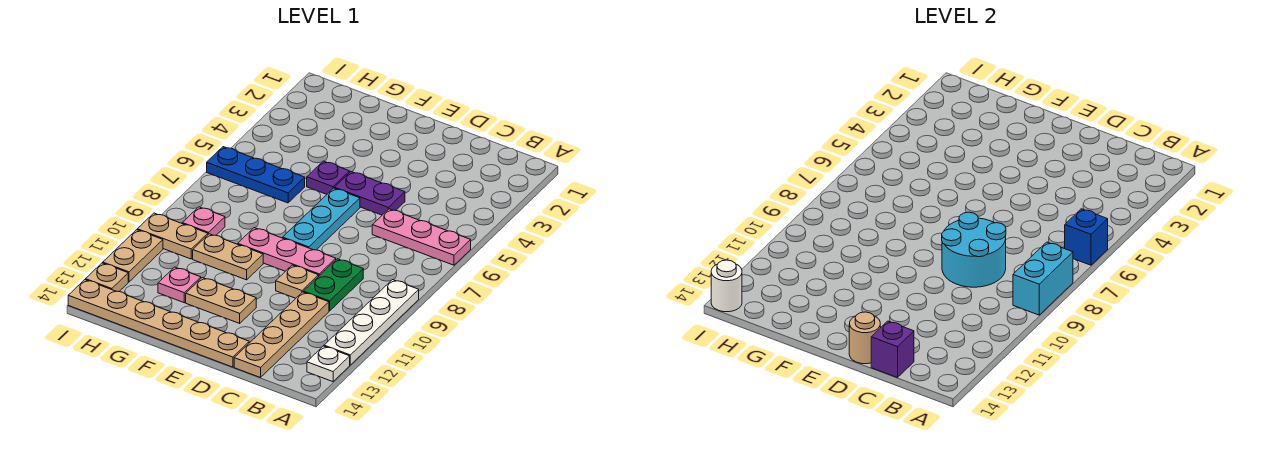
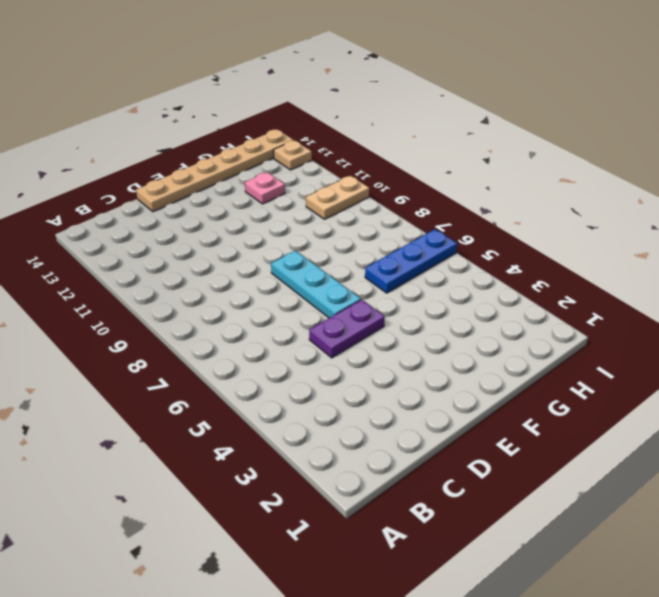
none -> pink plate A6:C6 level 1
none -> white plate A9:A12 level 1
none -> white plate A13 level 1

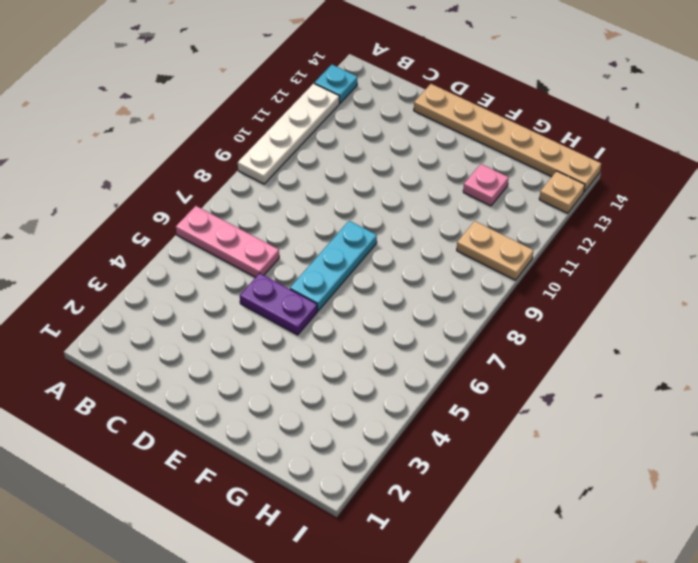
cyan plate A13 level 1 -> white plate A13 level 1
none -> green plate C9:C10 level 1
none -> tan plate C11:C14 level 1
none -> pink plate D9:F9 level 1

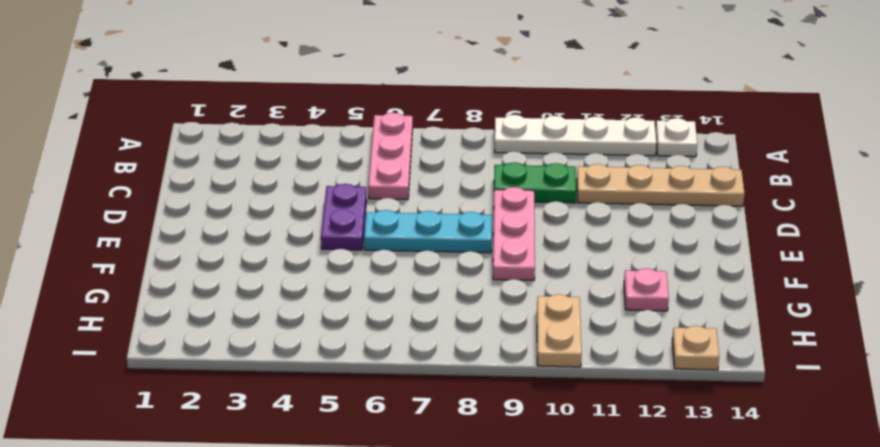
none -> tan plate D10 level 1
none -> tan plate D14:I14 level 1
none -> tan plate E12:F12 level 1

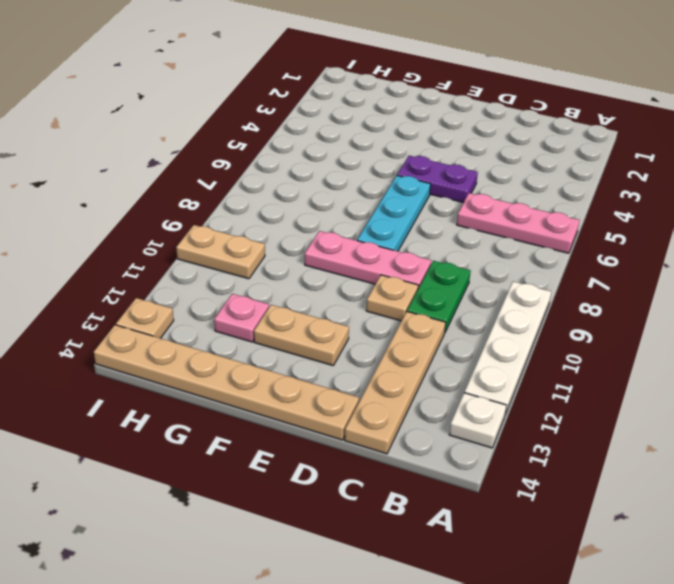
none -> purple plate F5 level 1
none -> tan plate F10:G10 level 1
none -> blue plate G6:I6 level 1

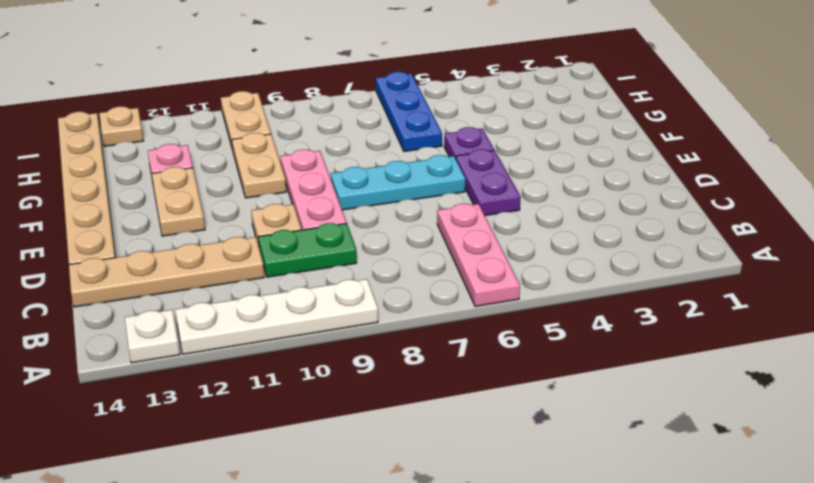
none -> pink plate H9 level 1
none -> tan plate I11:I12 level 1
none -> blue brick A6 level 2

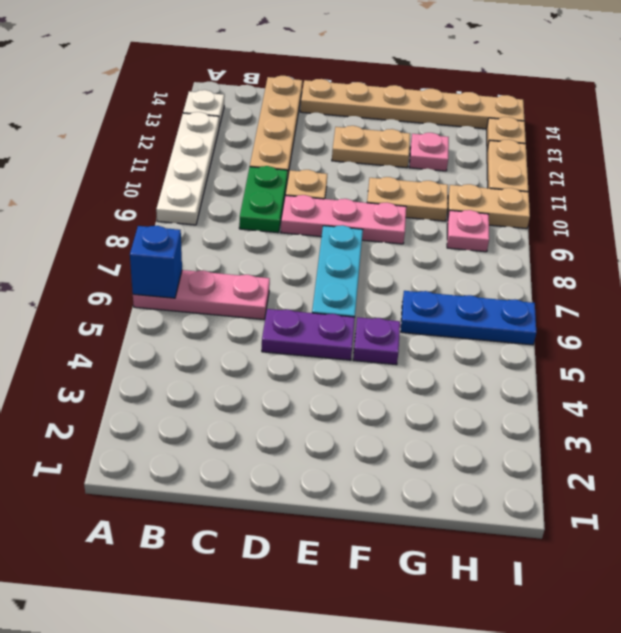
none -> cyan brick A8:A9 level 2
none -> cyan round brick C8:D9 level 2
none -> purple brick C14 level 2

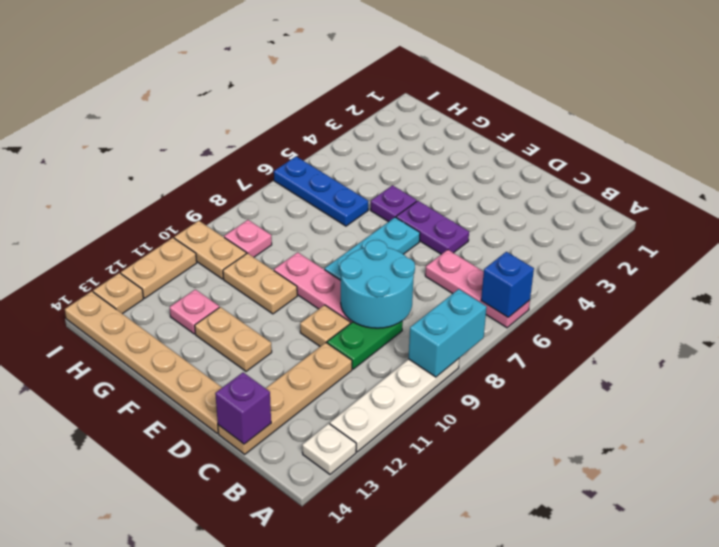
none -> tan round brick D14 level 2
none -> white round brick I14 level 2

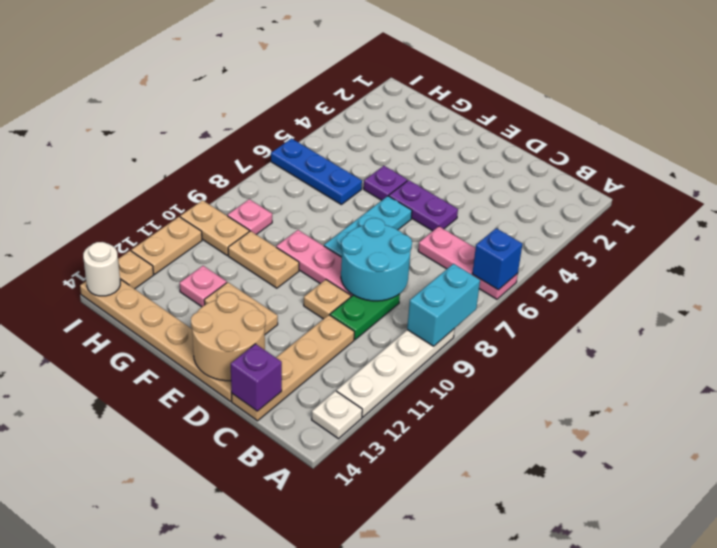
tan round brick D13:E14 level 2 -> tan round brick D14 level 2

